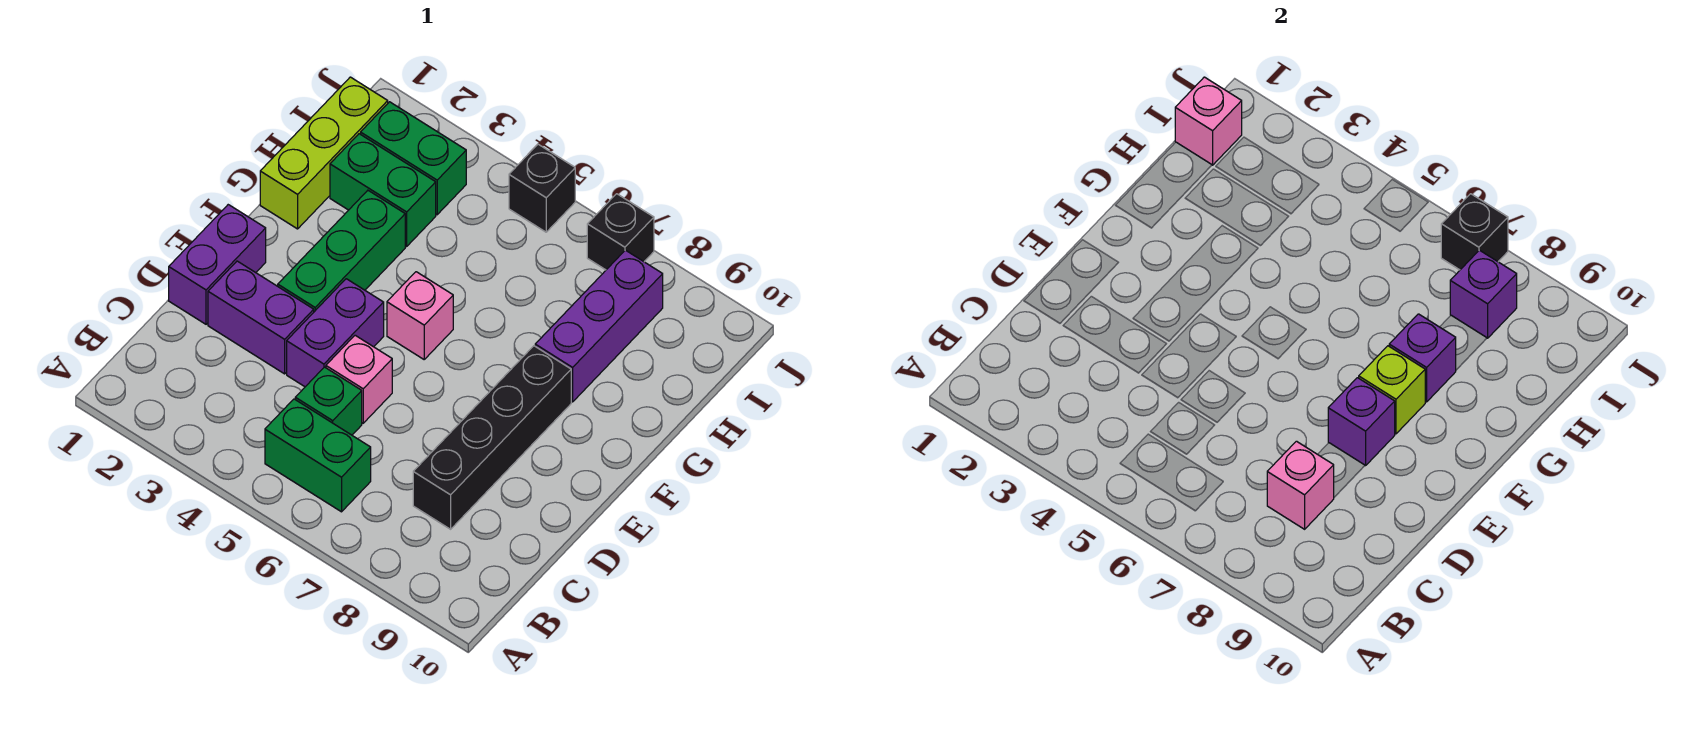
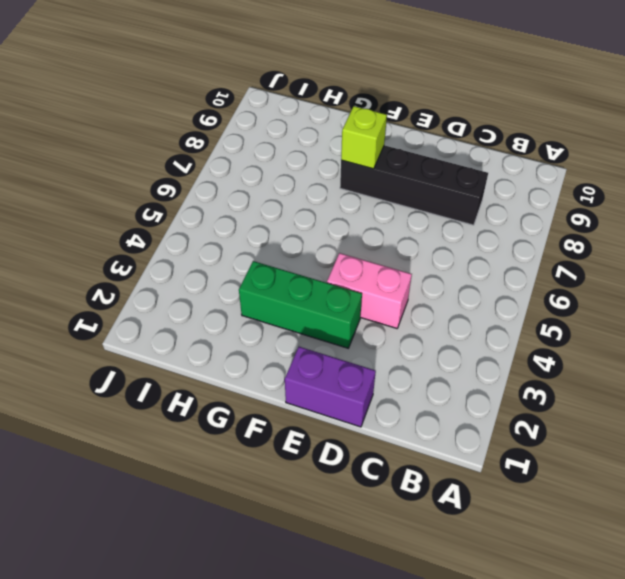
pink brick D4:E4 level 1 -> purple brick D4:E4 level 1
none -> green brick B5:B6 level 1
none -> green brick C5 level 1
none -> purple brick D2:D3 level 1

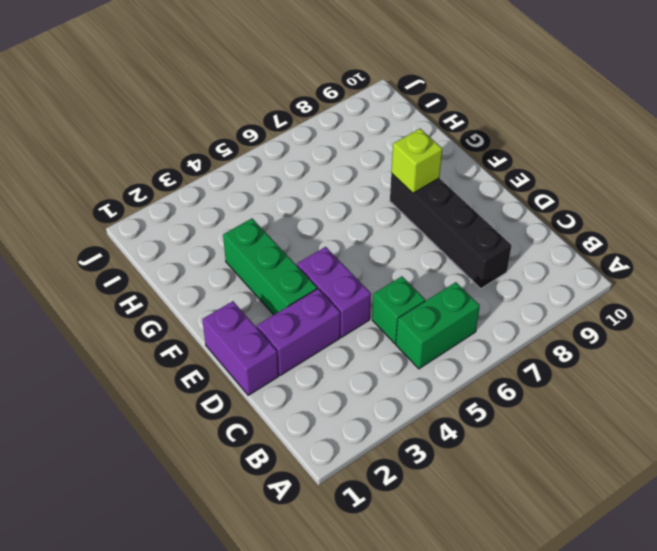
none -> pink brick D5 level 1
none -> pink brick F5 level 1
none -> lime brick G1:I1 level 1

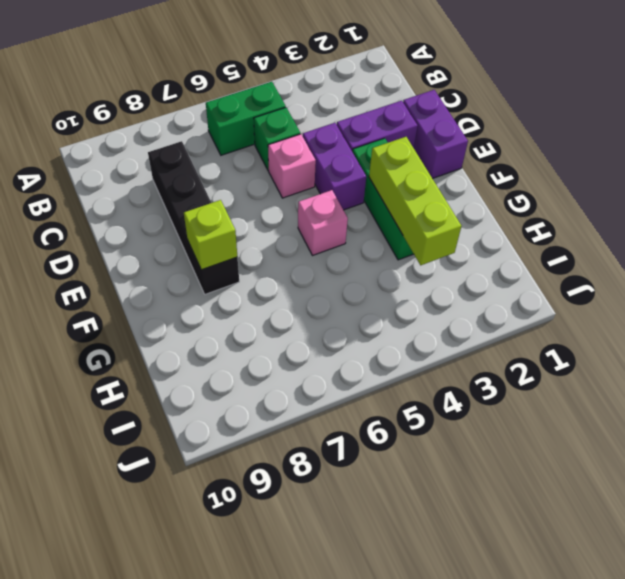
lime brick F3:H3 level 2 -> lime brick G1:I1 level 1
none -> purple brick G8:I8 level 1
none -> green brick H2:H3 level 1
none -> green brick I2:I3 level 1

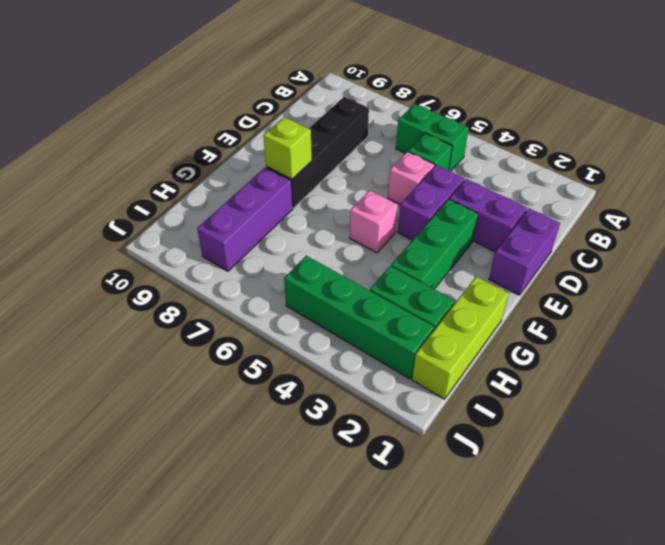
green brick I2:I5 level 1 -> green brick I2:I3 level 1
none -> black brick J5 level 1
none -> black brick J7 level 1
none -> pink brick C8 level 2

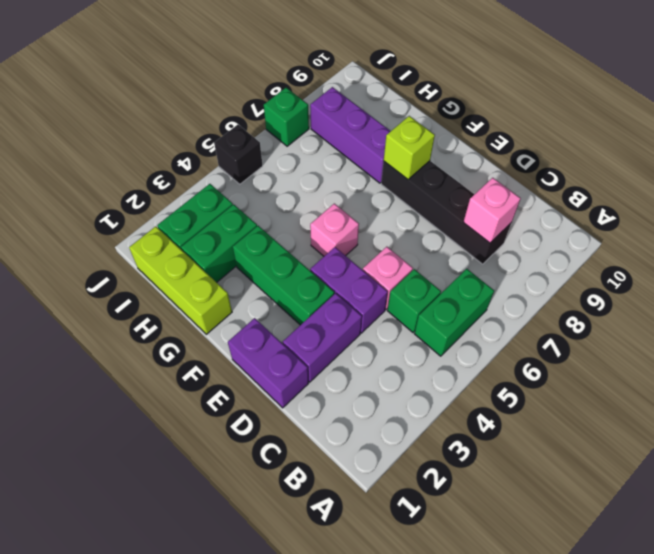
green brick J7 level 1 -> black brick J7 level 1
none -> purple brick E8 level 2
none -> purple brick G8 level 2
none -> pink brick I1 level 2

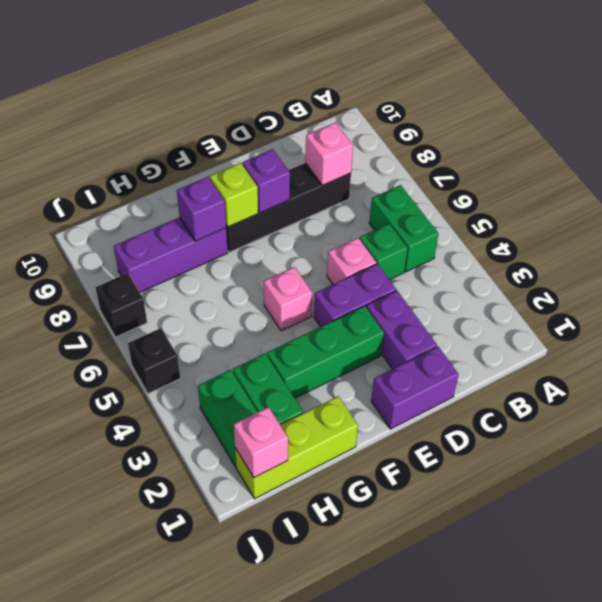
none -> purple brick I8 level 2
none -> black brick J7 level 2

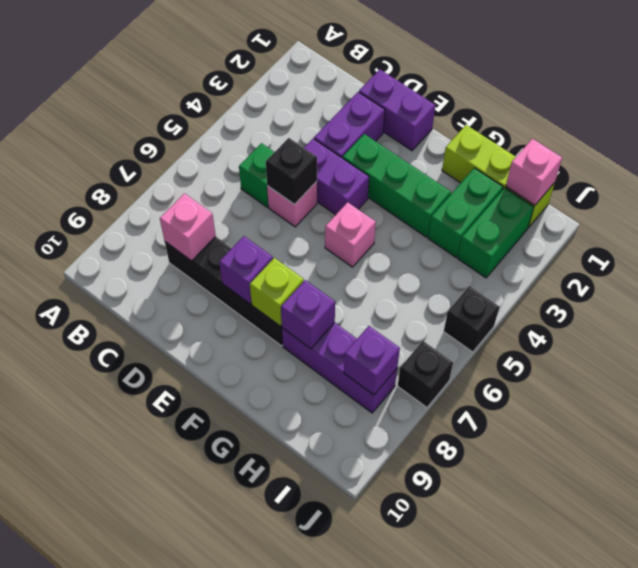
black brick D5 level 2 -> black brick J7 level 2
none -> green brick B5:B6 level 1

